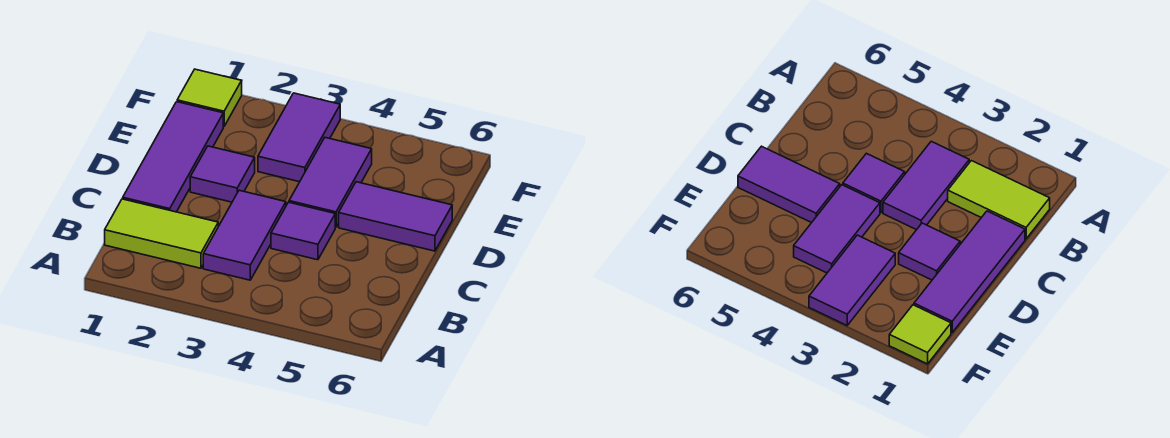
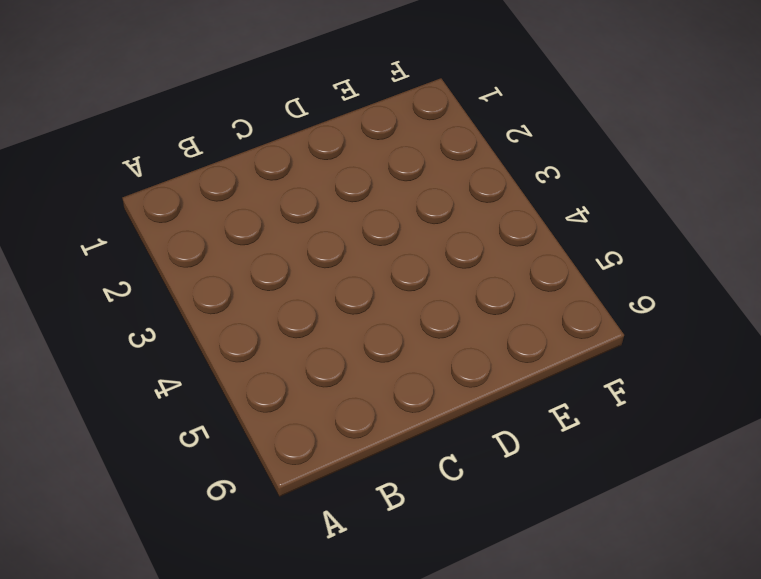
none -> lime tile B1:B2 level 1
none -> purple tile B3:C3 level 1

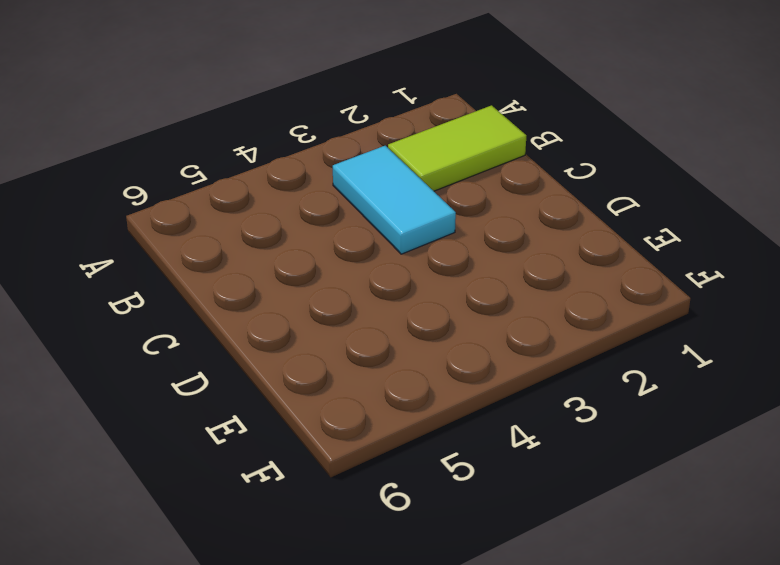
cyan tile B3:C3 level 1 -> purple tile B3:C3 level 1
none -> purple tile C1:E1 level 1
none -> purple tile C4 level 1

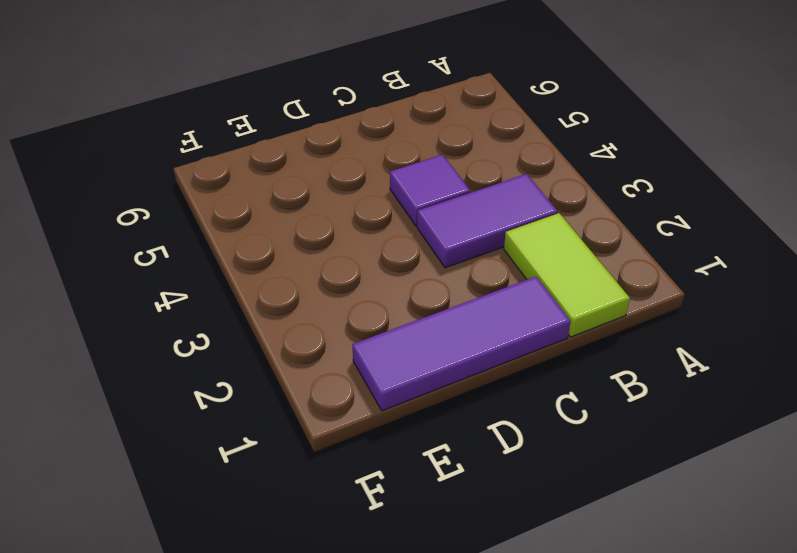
none -> purple tile D2 level 1
none -> purple tile D4:E4 level 1

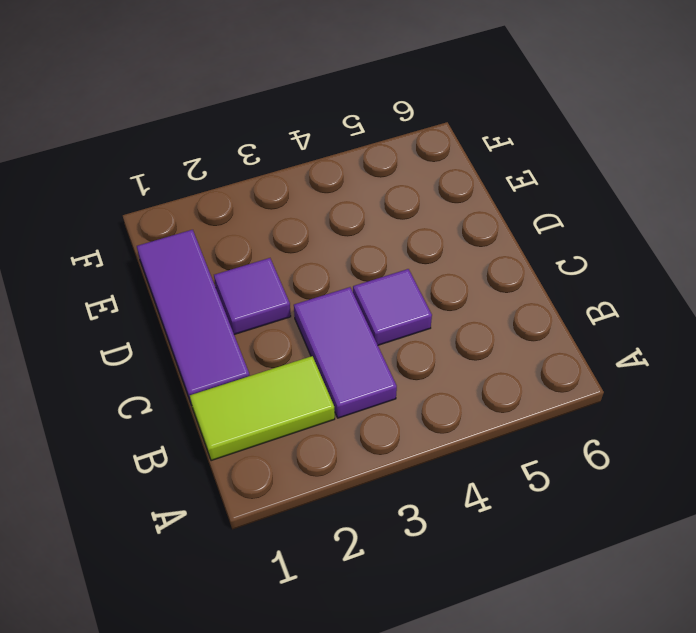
none -> purple tile D4:E4 level 1
none -> purple tile D5:D6 level 1

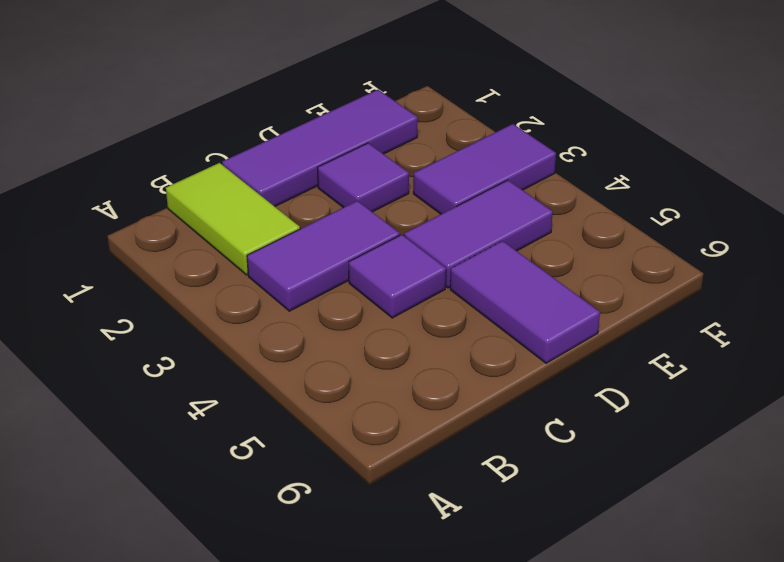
none -> lime tile F1 level 1

